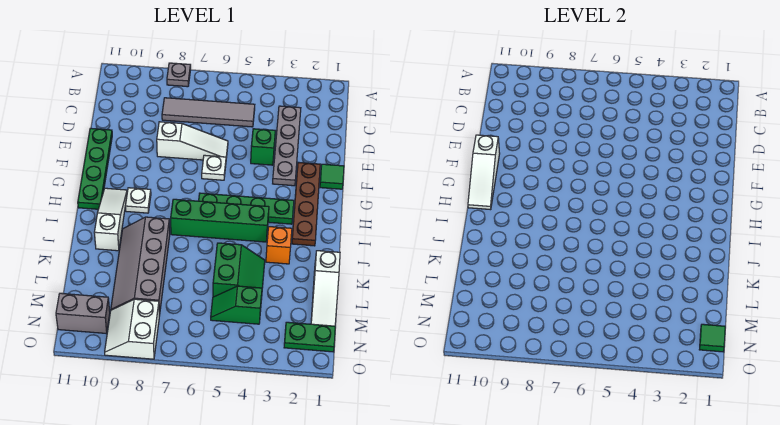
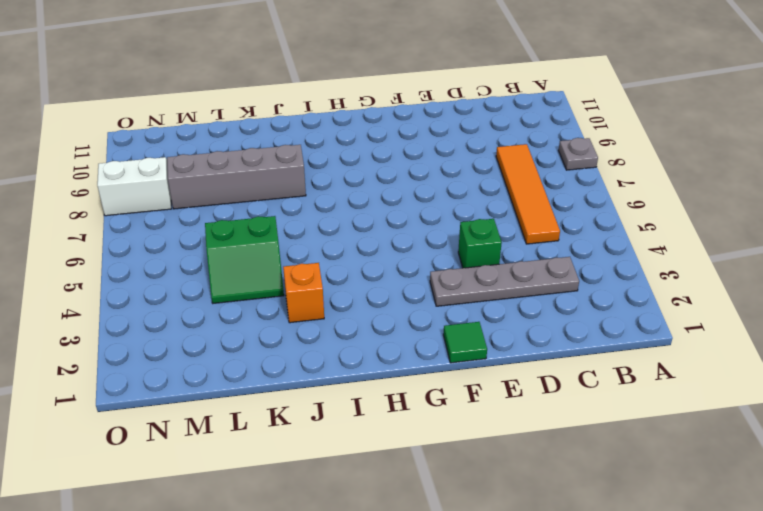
orange tile C5:C8 level 1 -> grey tile C5:C8 level 1
none -> white slope E6:E8 level 1 top 8
none -> green plate E11:H11 level 1
none -> brown plate F2:I2 level 1

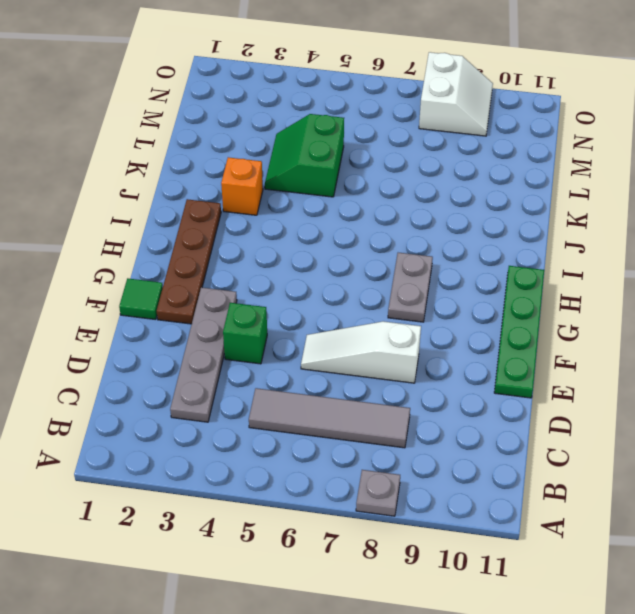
grey plate G8:H8 level 1 -> none
none -> white plate F6 level 1
none -> green plate H3:H6 level 1
none -> white plate H9 level 1

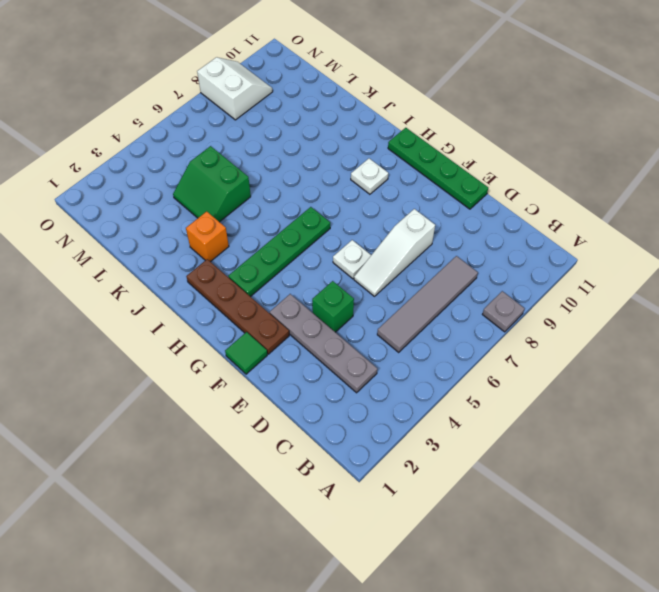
none -> white slope H10:J10 level 1 top J
none -> green brick I4:I7 level 1
none -> grey slope J8:M9 level 1 top 8

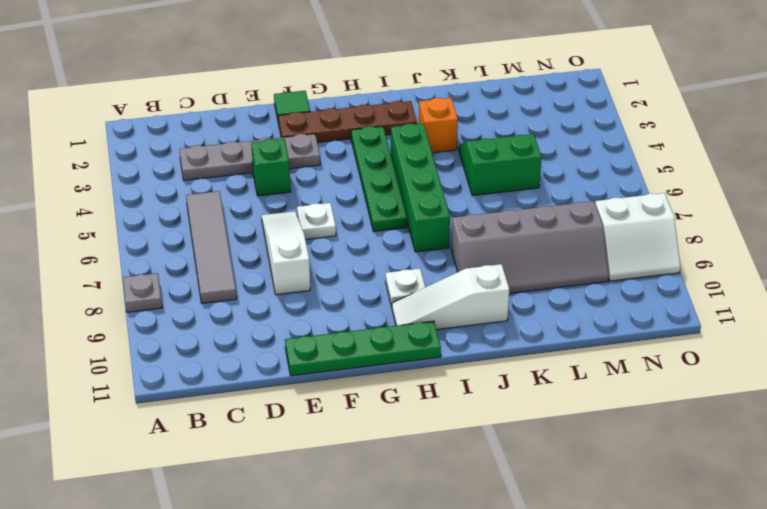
none -> white slope K1:M1 level 1 top K
none -> green slope M4:M5 level 1 top 4
none -> green plate N1:N2 level 1

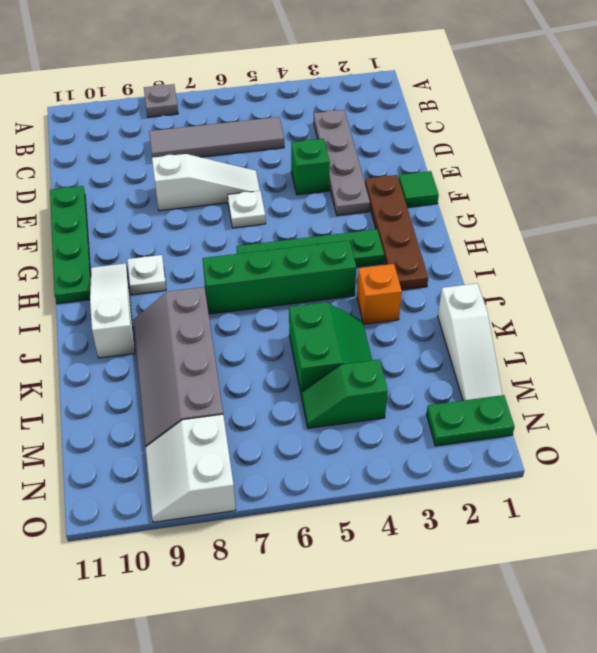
none -> grey brick N10:N11 level 1
none -> white slope F11:H11 level 2 top F
none -> green tile N1 level 2

